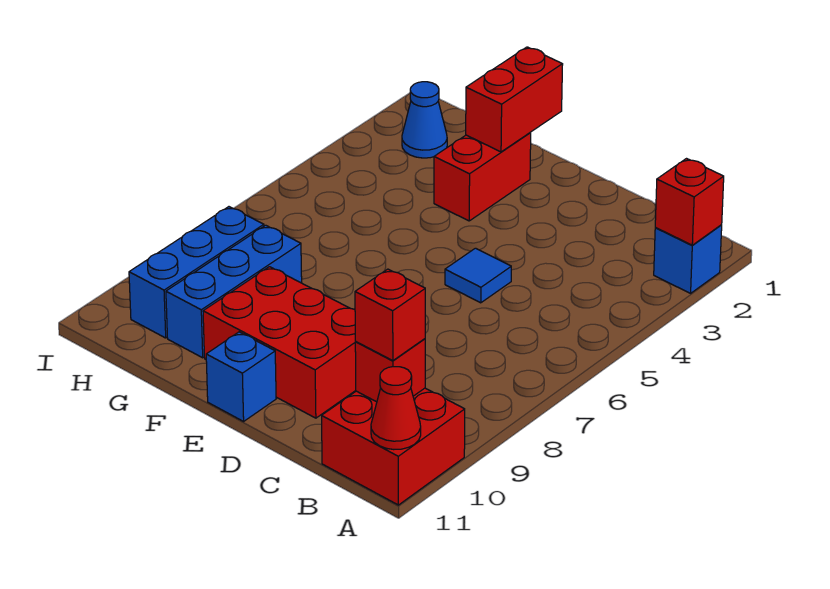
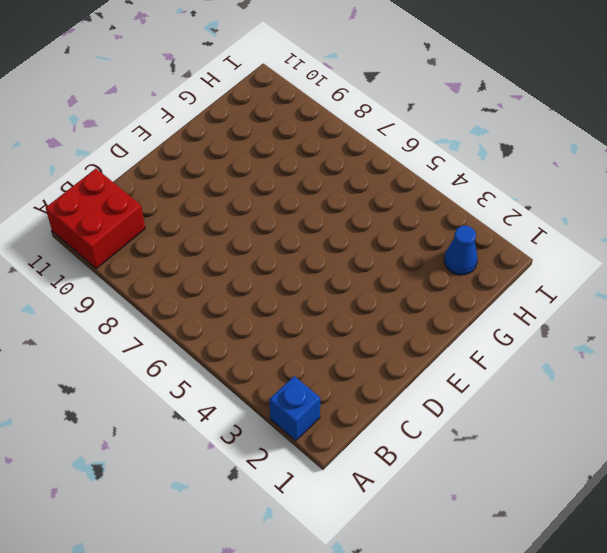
none -> blue tile D5 level 1
none -> red brick D9:F10 level 1
none -> blue brick E11 level 1

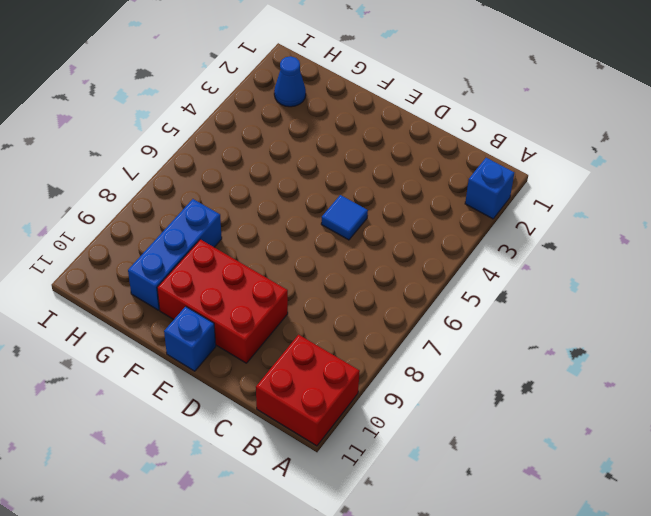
none -> red brick F2:F3 level 1
none -> blue brick H8:H10 level 1
none -> red brick A2 level 2

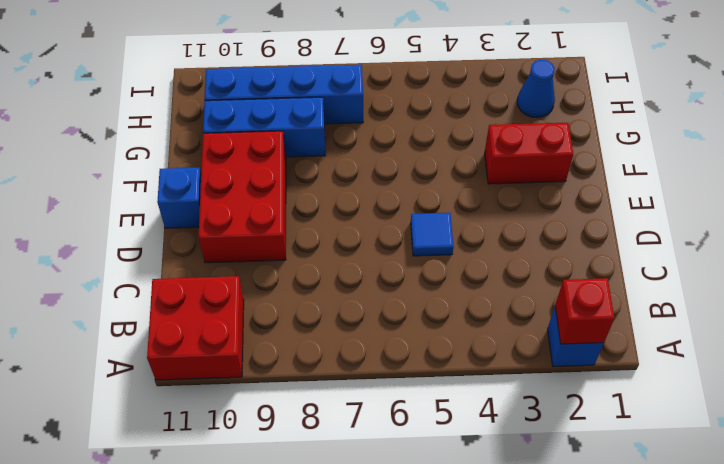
blue brick H7:H10 level 1 -> blue brick H8:H10 level 1
none -> red cone A11 level 2
none -> red brick B10 level 2
none -> red brick F1:F2 level 2

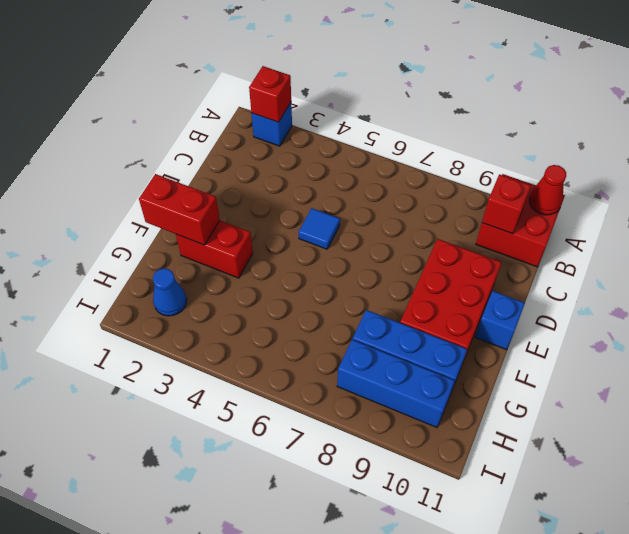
none -> red brick B10 level 3

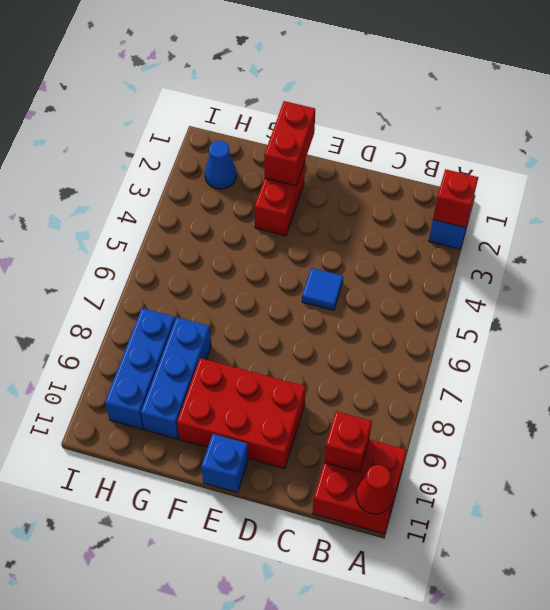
none -> red brick B10 level 3

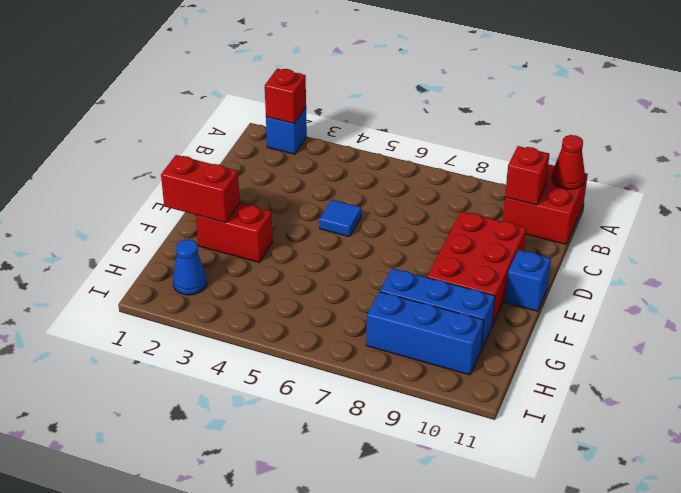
none -> red brick B10 level 3

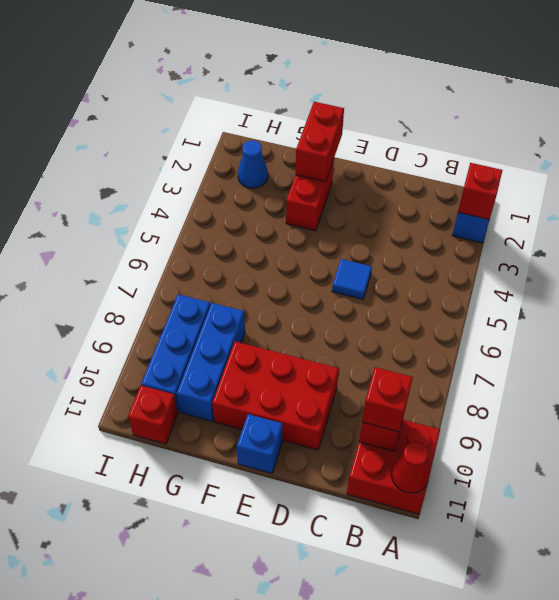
red brick H11 level 1 -> none

